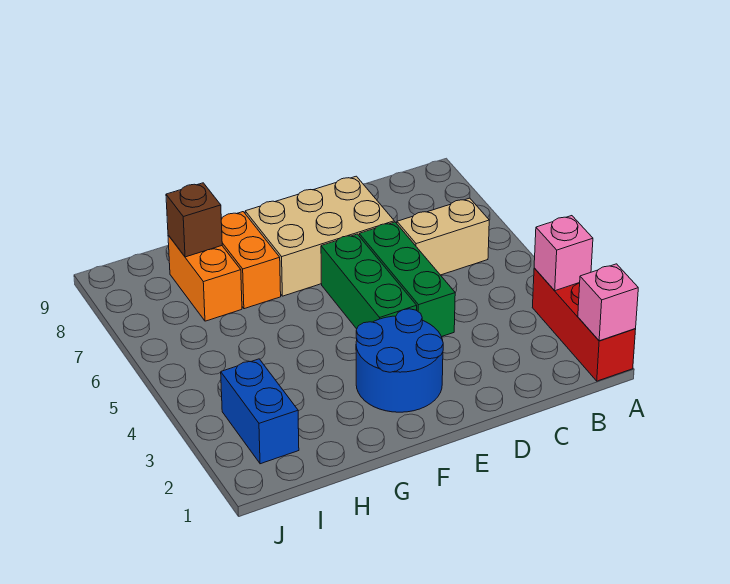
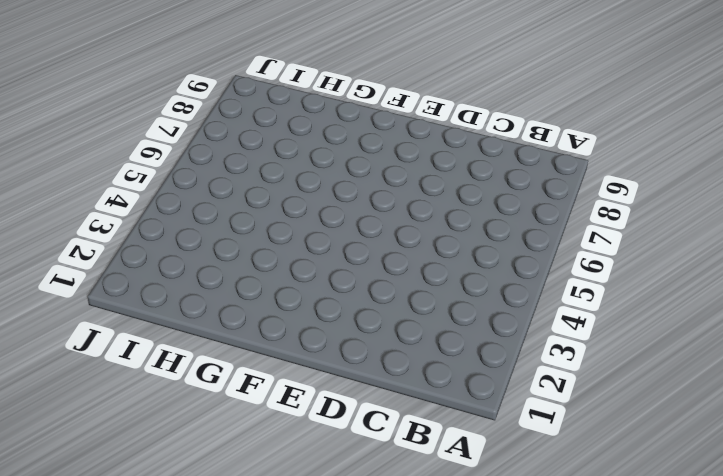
none -> red brick A1:A3 level 1
none -> tan brick B6:C6 level 1
none -> green brick D4:D6 level 1

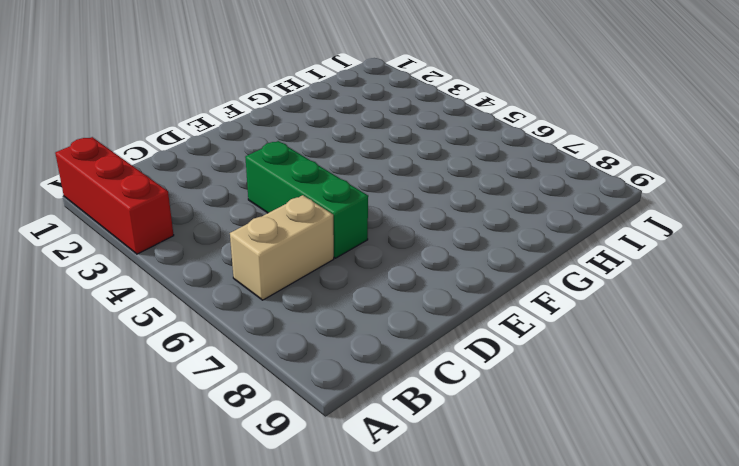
none -> tan brick D7:F8 level 1
none -> blue round brick E2:F3 level 1
none -> green brick E4:E6 level 1

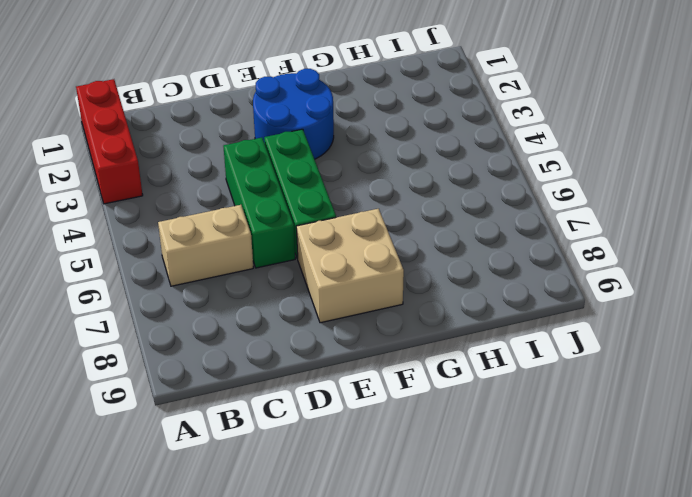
tan brick E7:F8 level 1 -> tan brick D7:F8 level 1
none -> orange brick G7:G8 level 1
none -> orange brick H7:H8 level 1
none -> blue brick I2:I3 level 1

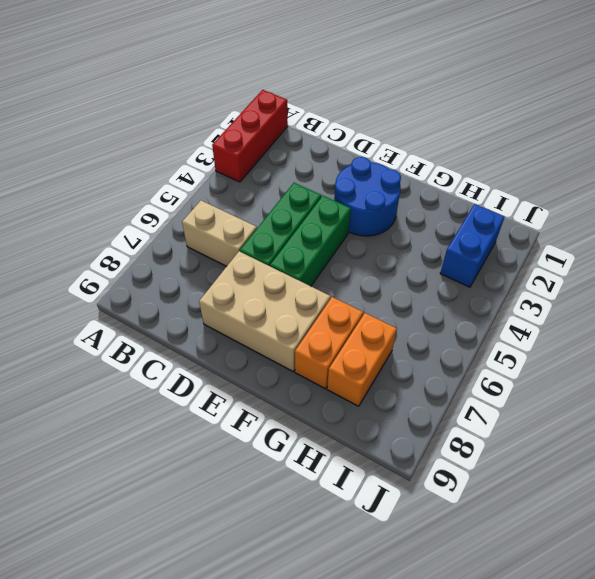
none -> pink brick A1 level 2
none -> pink brick A3 level 2
none -> brown brick H8 level 2

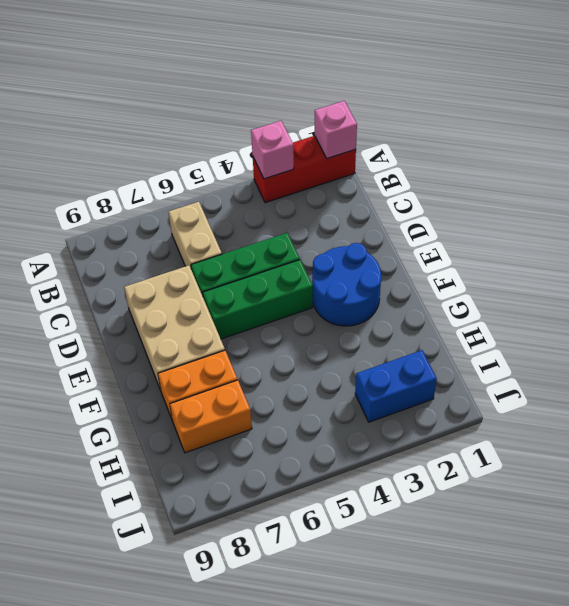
none -> brown brick H8 level 2

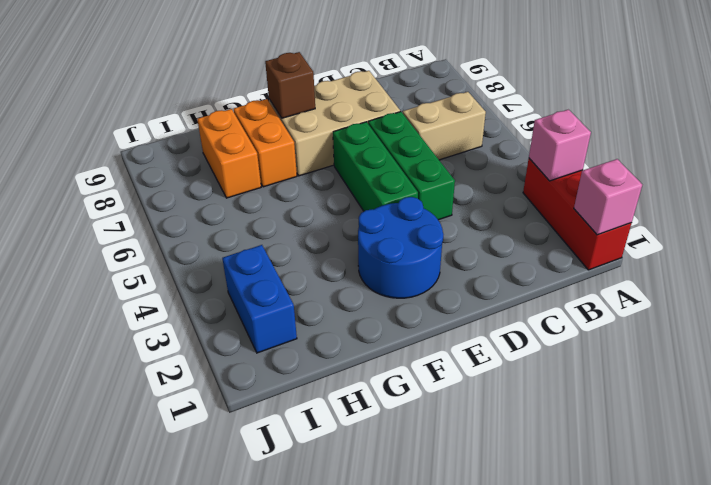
brown brick F8 level 2 -> brown brick H8 level 2

